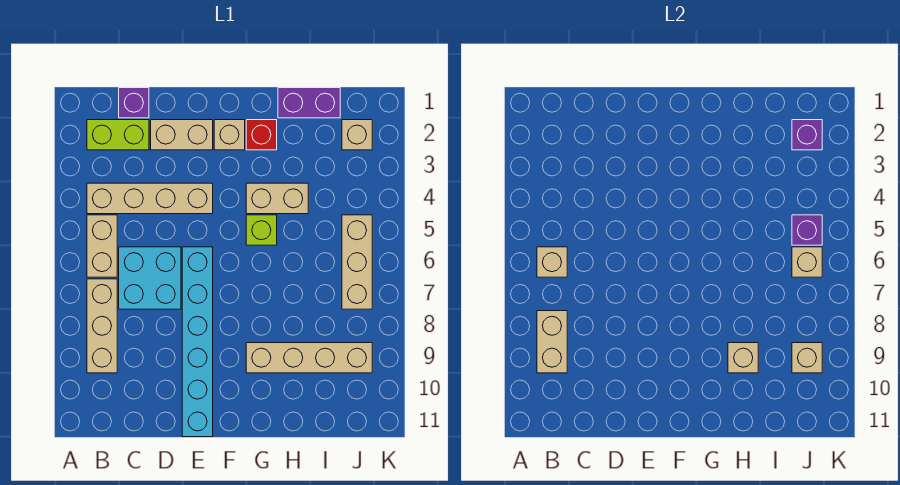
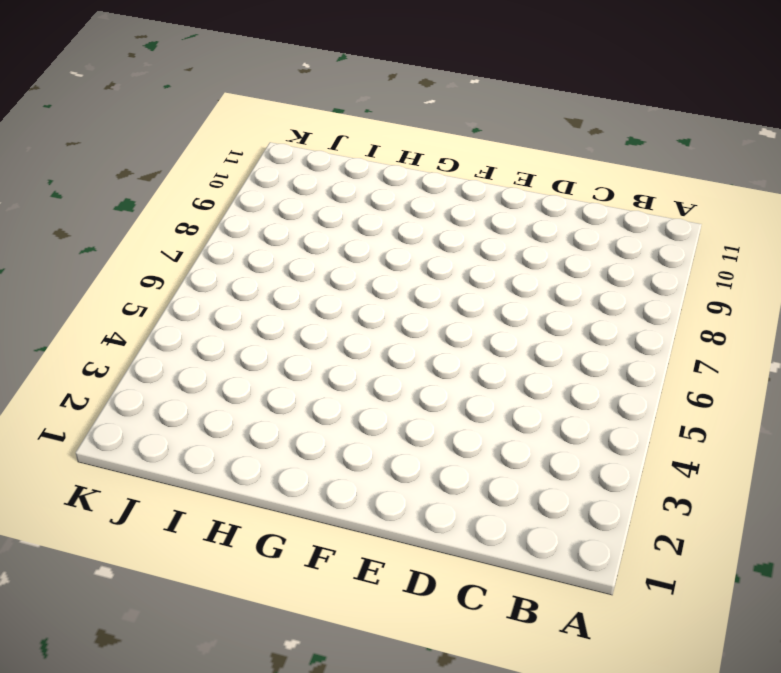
none -> lime brick B2:C2 level 1
none -> tan brick B4:E4 level 1
none -> tan brick B5:B6 level 1

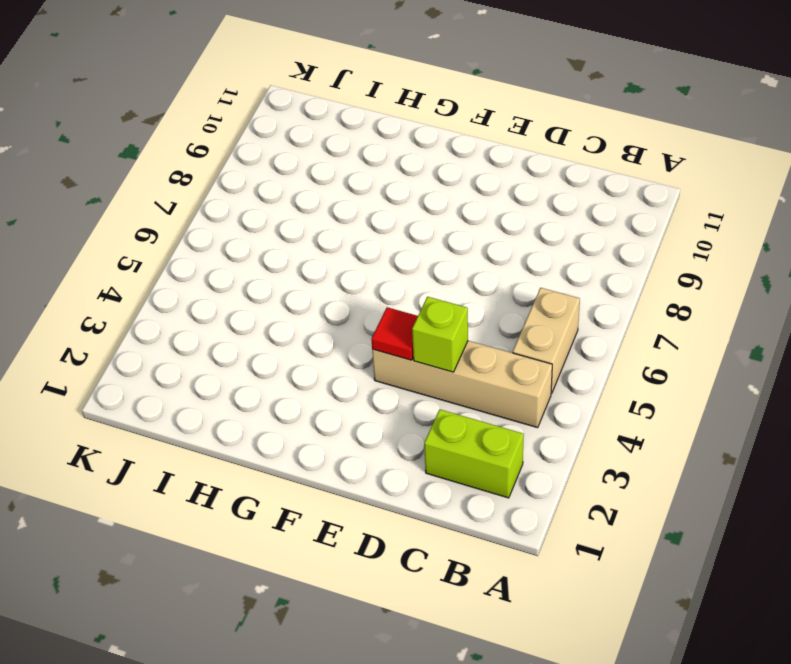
lime brick D4 level 2 -> lime brick G5 level 1
red tile E4 level 2 -> none
none -> tan brick B7:B9 level 1
none -> purple brick C1 level 1
none -> cyan brick C6:D7 level 1

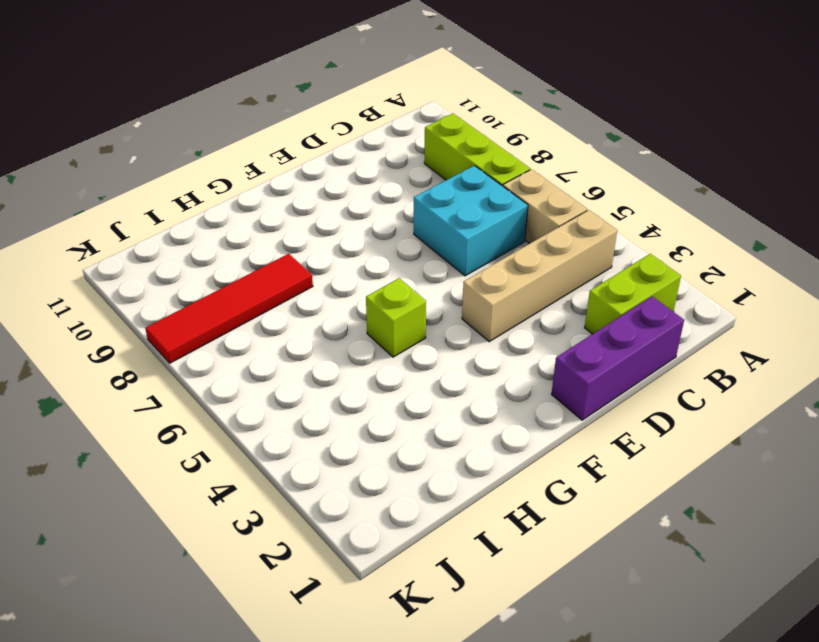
lime brick B7:B9 level 1 -> tan brick B7:B9 level 1
purple brick C1:E1 level 1 -> purple brick C1 level 1
red tile H8:K8 level 1 -> none
none -> tan brick D2:E2 level 1
none -> cyan brick E6:E11 level 1
none -> tan brick F2 level 1

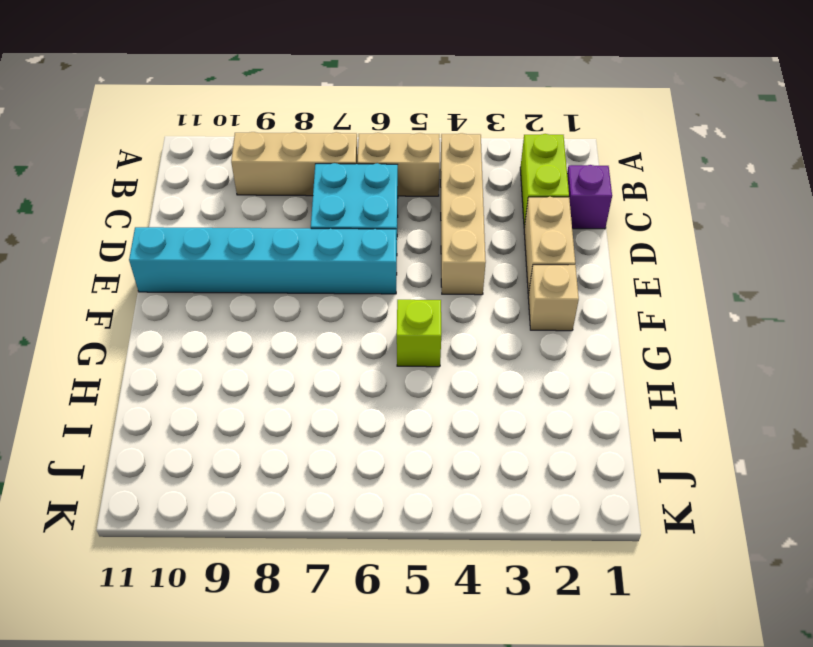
none -> red brick G2 level 1
none -> tan brick G4:H4 level 1
none -> tan brick G9:J9 level 1

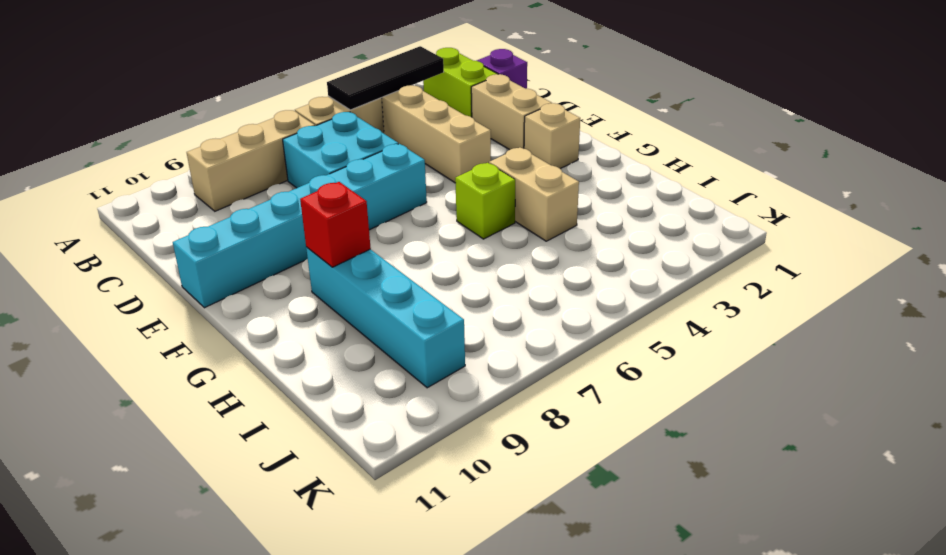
black tile B3:B5 level 2 -> none
cyan brick G9:J9 level 1 -> tan brick G9:J9 level 1
red brick G9 level 2 -> red brick G2 level 1
none -> purple brick H1:I1 level 1
none -> tan brick J2 level 1
none -> tan brick J5:J7 level 1

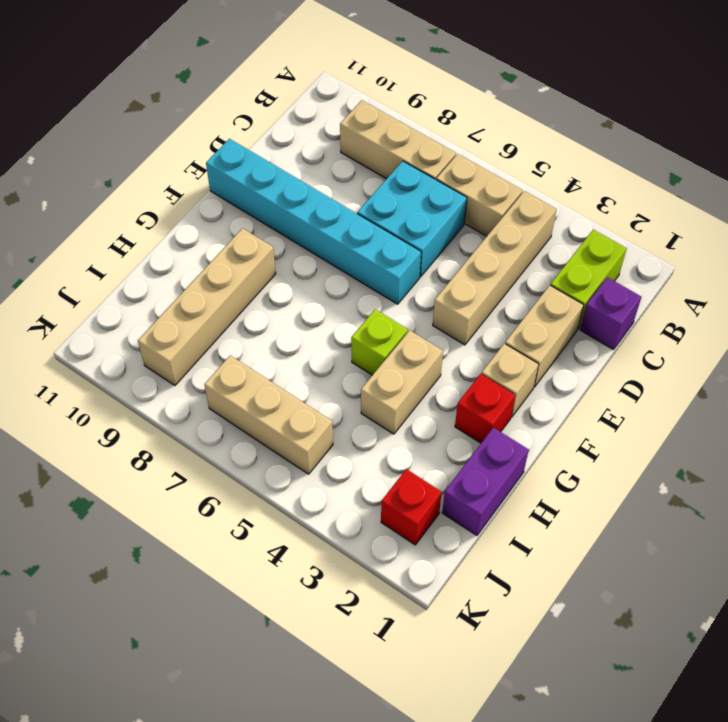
red brick J2 level 1 -> tan brick J2 level 1
none -> tan brick B6 level 2
none -> tan brick B8:B9 level 2
none -> tan brick H9 level 2

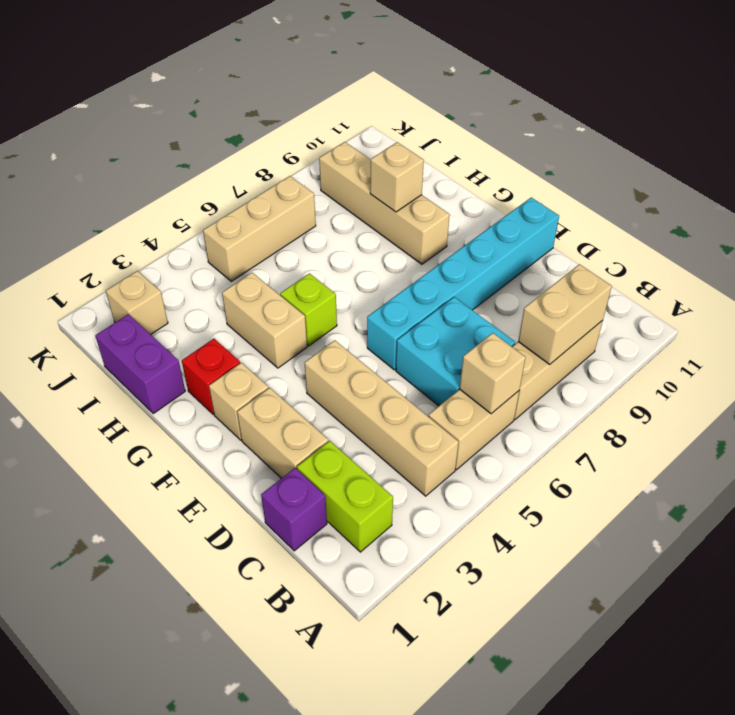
none -> purple brick J2 level 2
none -> purple brick J5 level 2
none -> tan brick J6 level 2

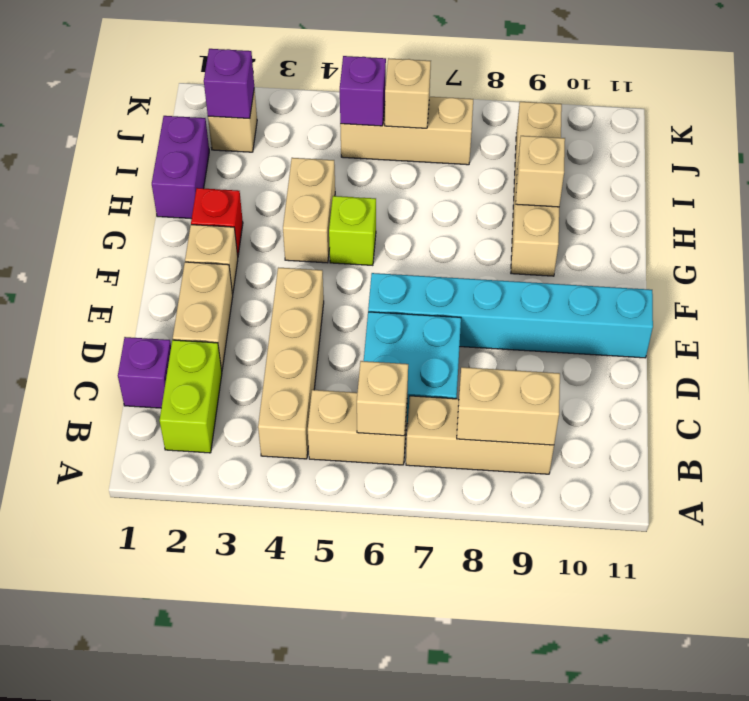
none -> tan brick J9 level 2

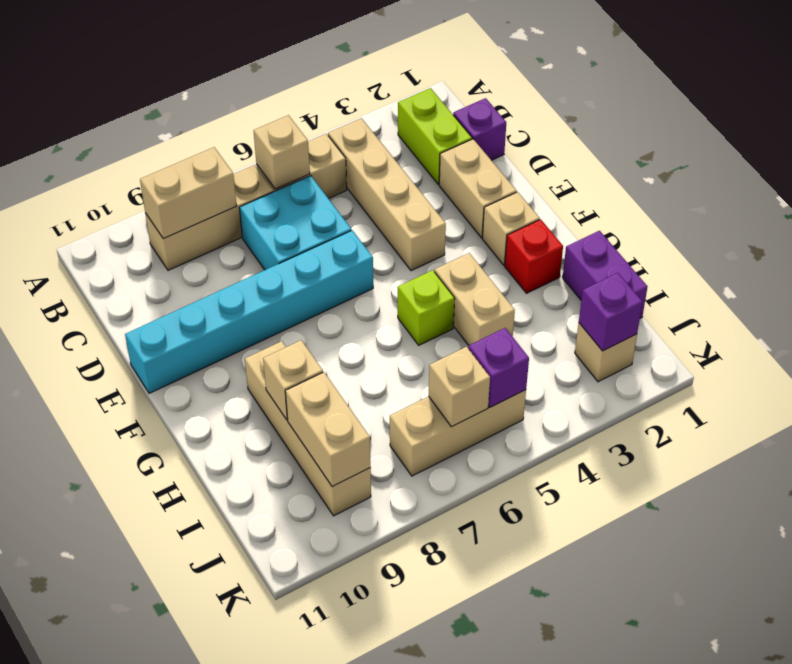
tan brick I9:J9 level 2 -> tan brick J9 level 2

